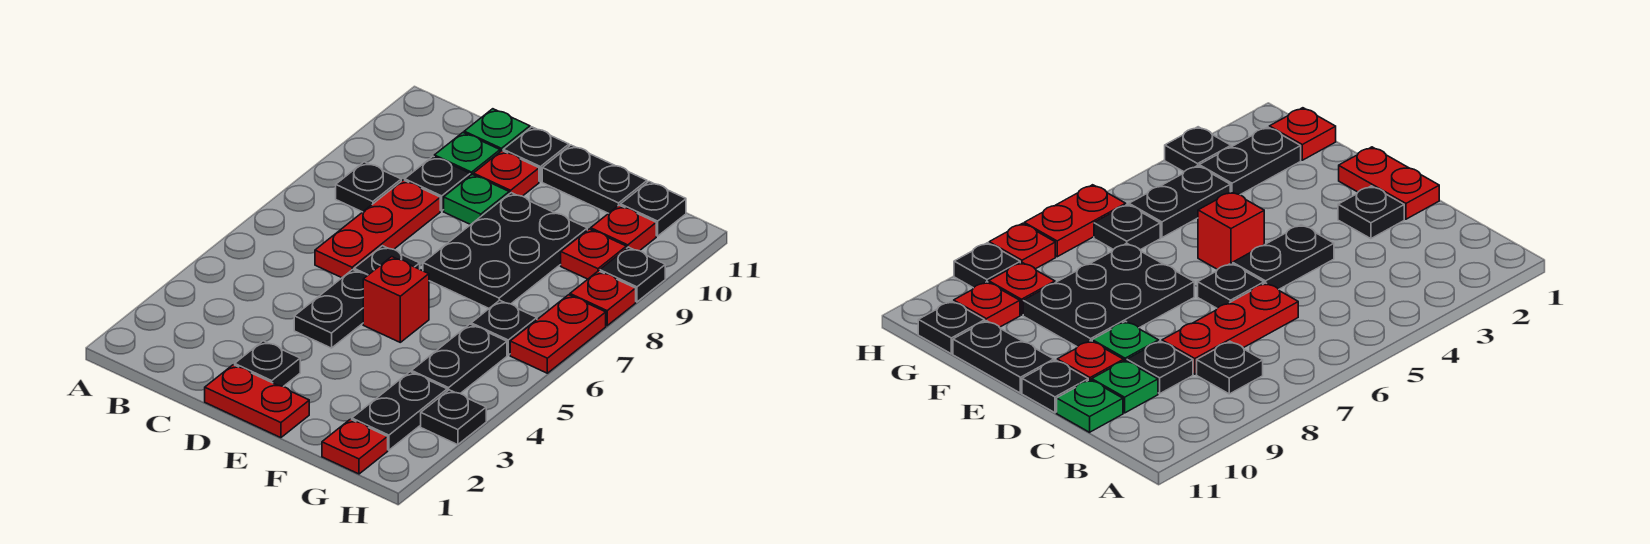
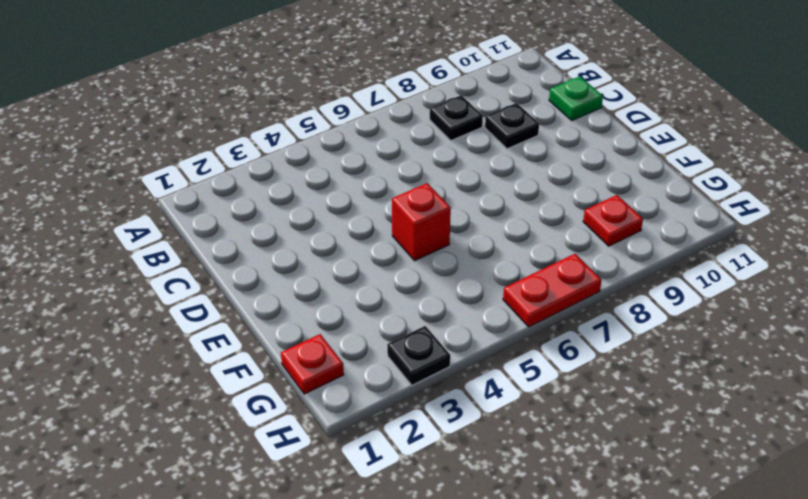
none -> red plate C6:C8 level 1
none -> green plate C10 level 1
none -> red plate D1:E1 level 1

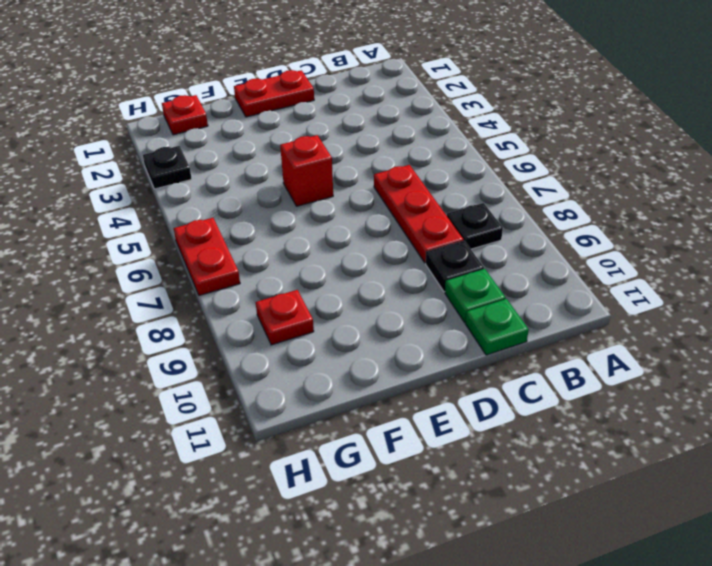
none -> black plate D2 level 1
none -> black plate D4:D5 level 1
none -> black plate D6 level 1

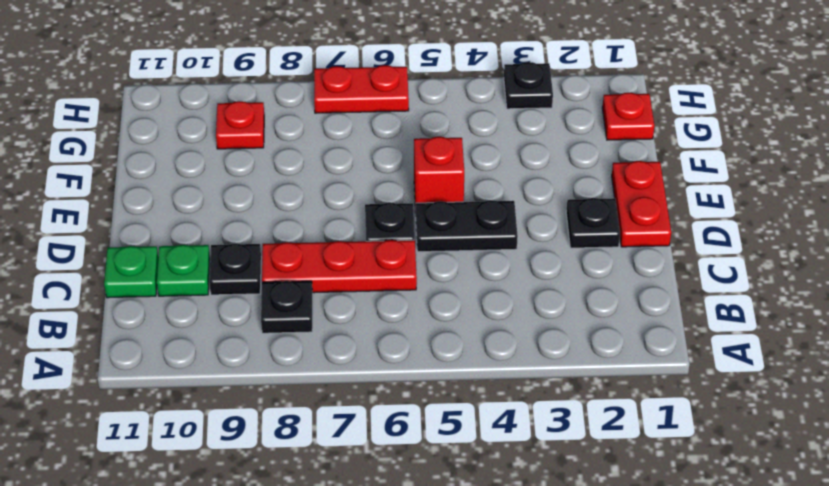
none -> green plate D9 level 1
none -> red plate D10 level 1
none -> black plate D11 level 1

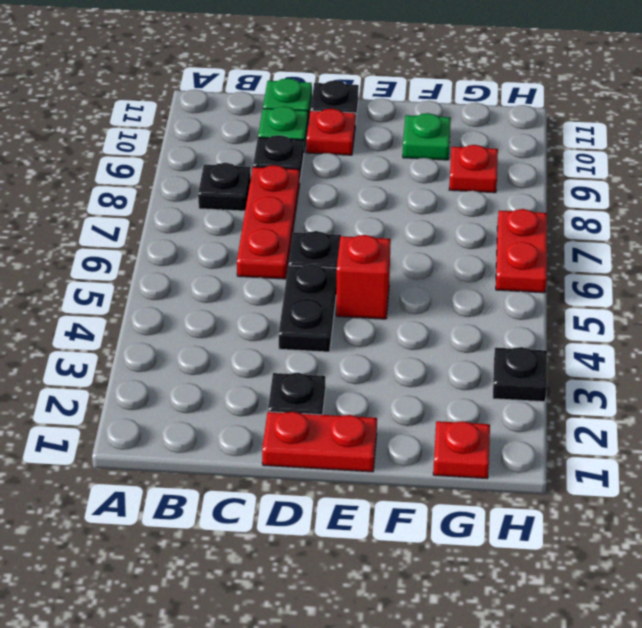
green plate F10 level 1 -> green plate D9 level 1
none -> black plate E7:F9 level 1
none -> black plate E11:F11 level 1
none -> black plate G2:G3 level 1

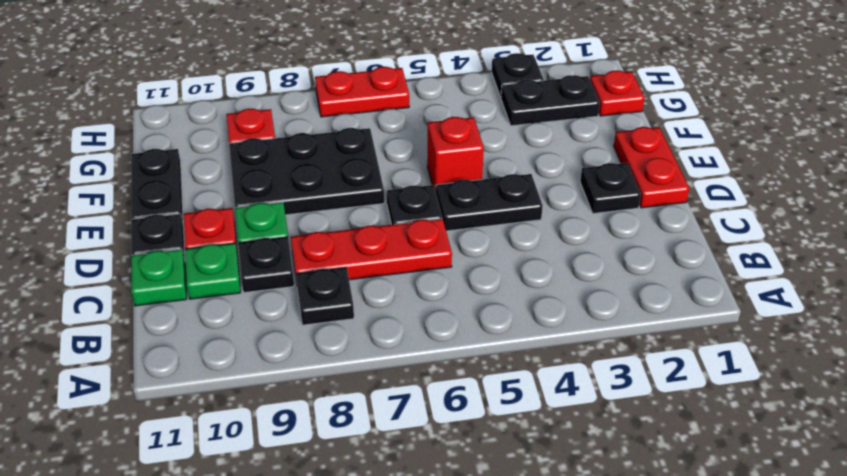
none -> black plate G4:G5 level 1
none -> black plate G6 level 1
none -> red plate G10 level 1

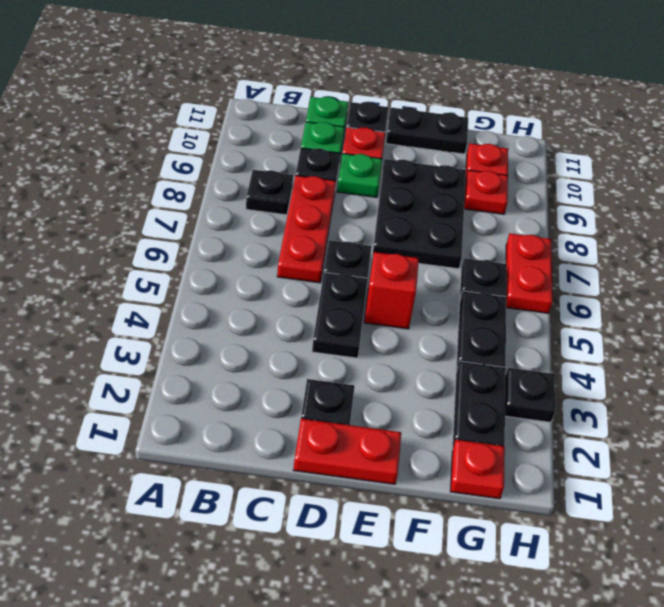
none -> black plate G11 level 1
none -> red plate H8 level 1
none -> black plate H9 level 1

